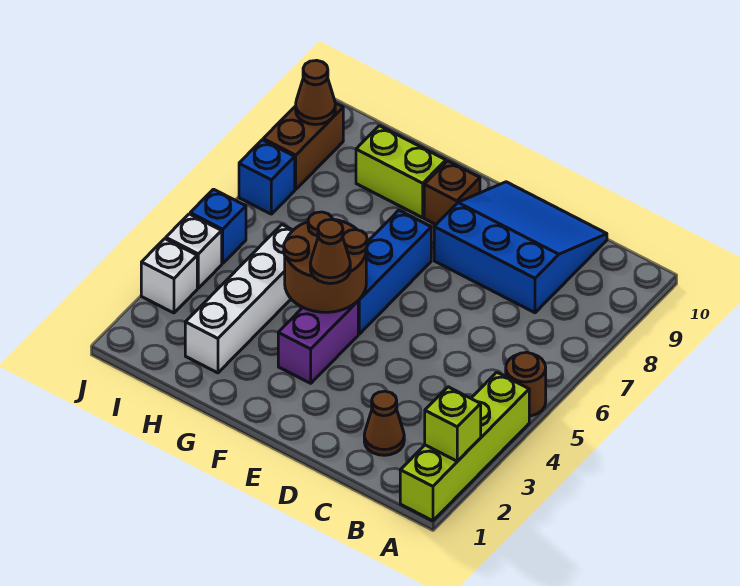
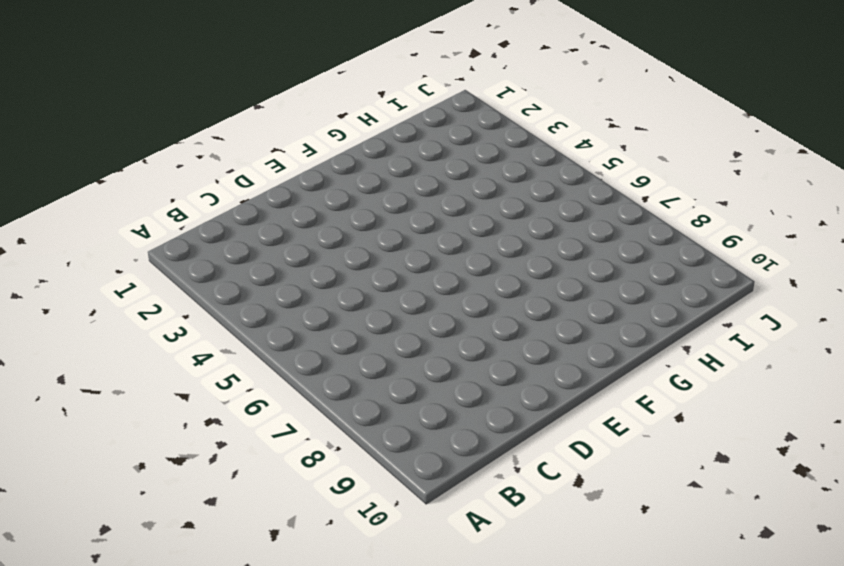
none -> lime brick A1:A4 level 1
none -> brown round brick A5 level 1
none -> brown cone C2 level 1

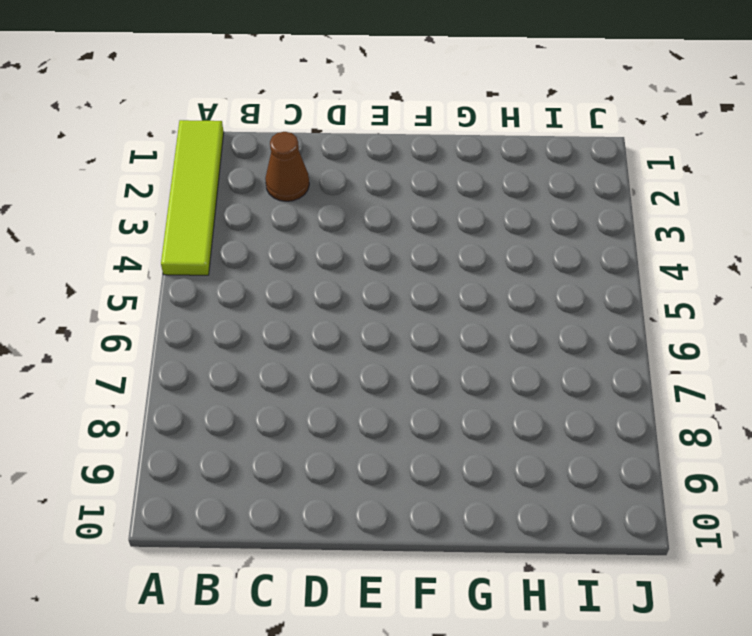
lime tile A1:A4 level 1 -> lime brick A1:A4 level 1
none -> brown round brick A5 level 1
none -> blue slope C8:E10 level 1 top 8
none -> purple brick F3:F4 level 1

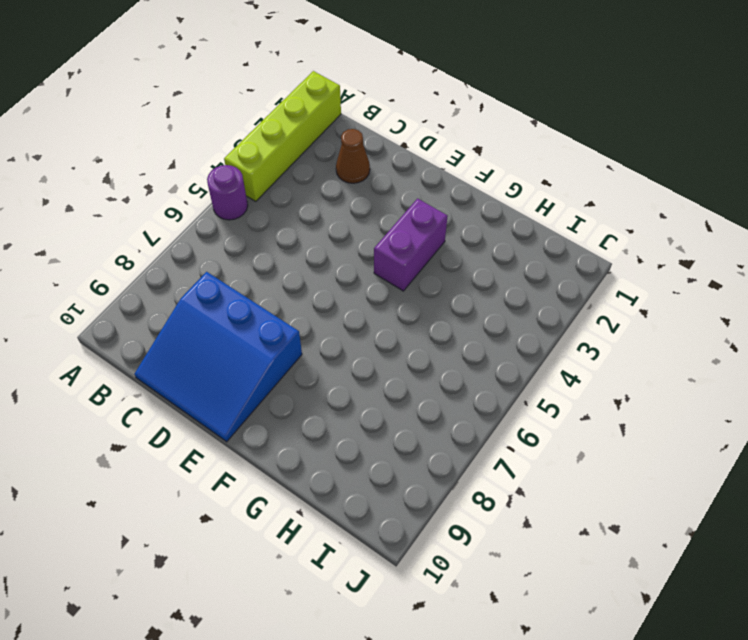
purple round brick A5 level 1 -> brown round brick A5 level 1
none -> blue brick F5:F7 level 1
none -> brown brick F9 level 1
none -> lime brick G9:H9 level 1

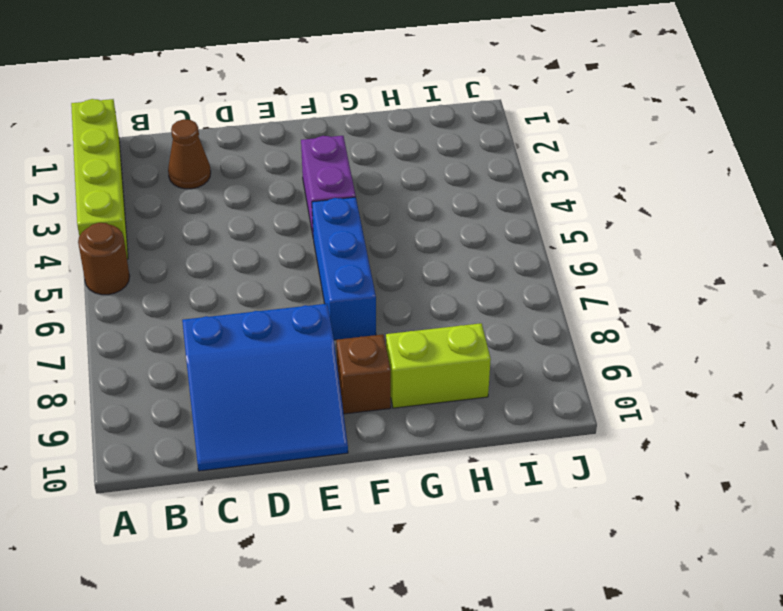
none -> white brick H2:H5 level 1
none -> white brick J3 level 1
none -> white brick J4 level 1

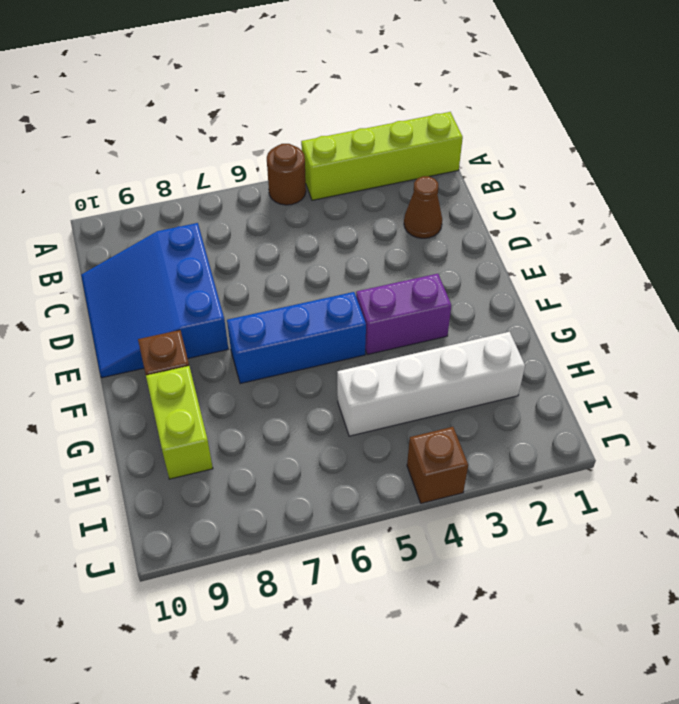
brown brick J4 level 1 -> white brick J4 level 1
none -> white brick J3 level 1
none -> blue brick J5 level 1
none -> blue brick J7 level 1

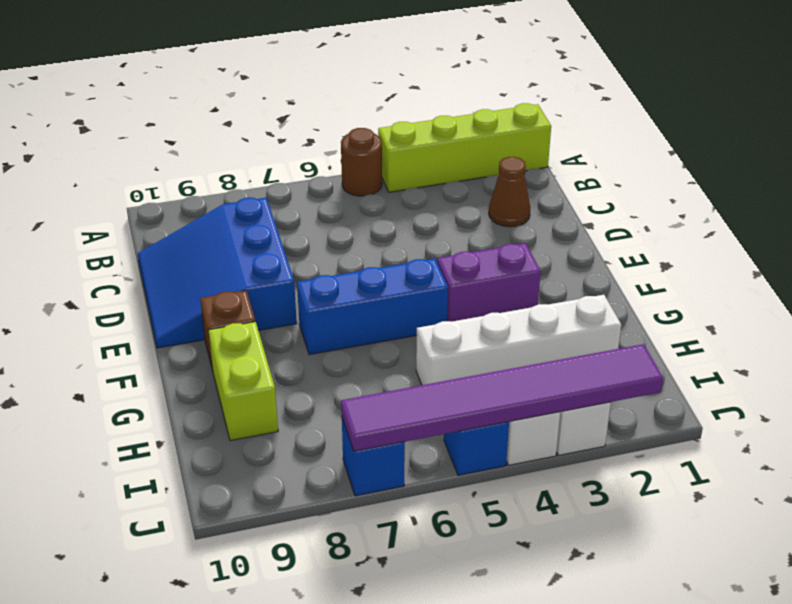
purple tile J2:J7 level 2 -> none
none -> brown brick J8:J9 level 1
none -> lime brick A2 level 2
none -> brown round brick F4:G5 level 2

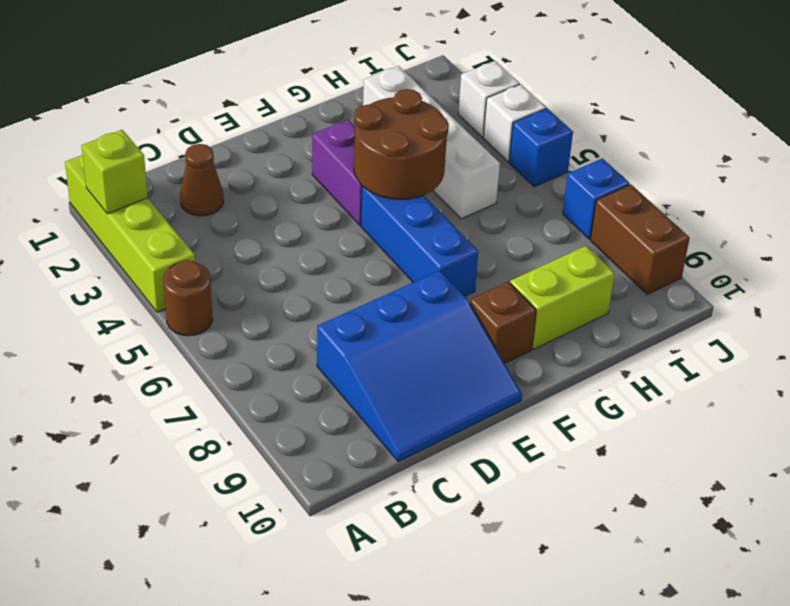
none -> brown cone J9 level 2
none -> brown cone F4 level 3

